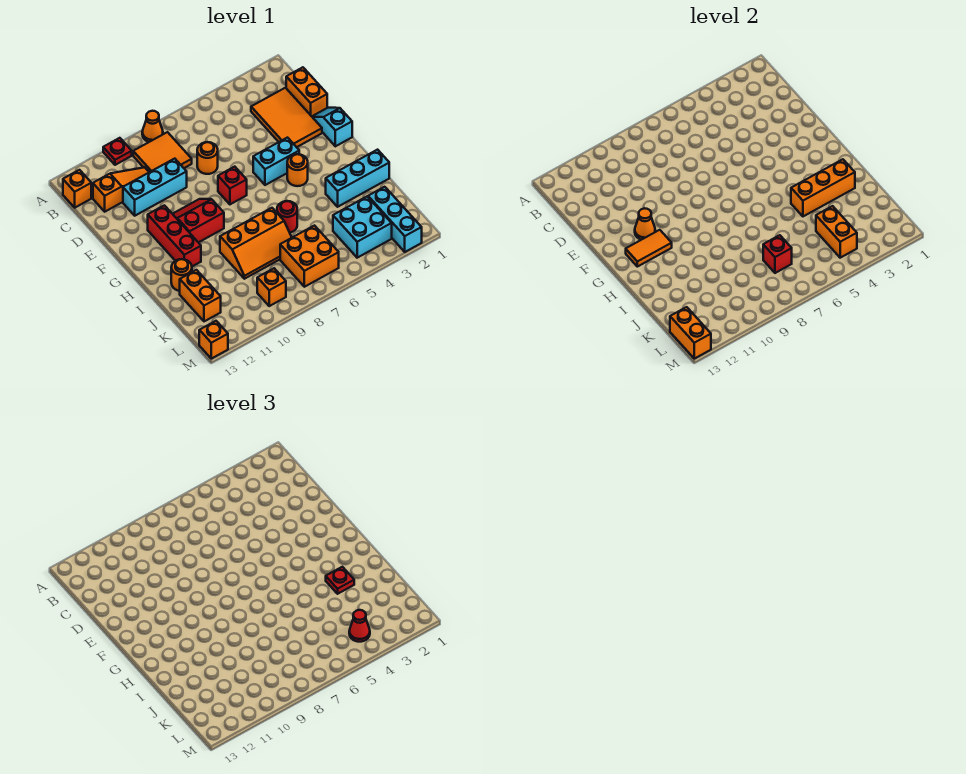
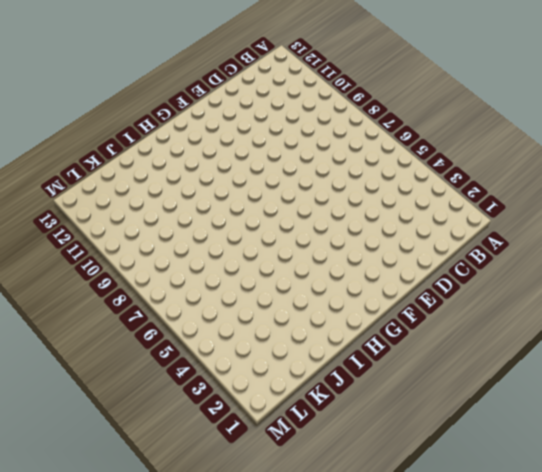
none -> orange cone A8 level 1
none -> red plate A10 level 1
none -> orange tile B8:C9 level 1
none -> orange brick B13 level 1

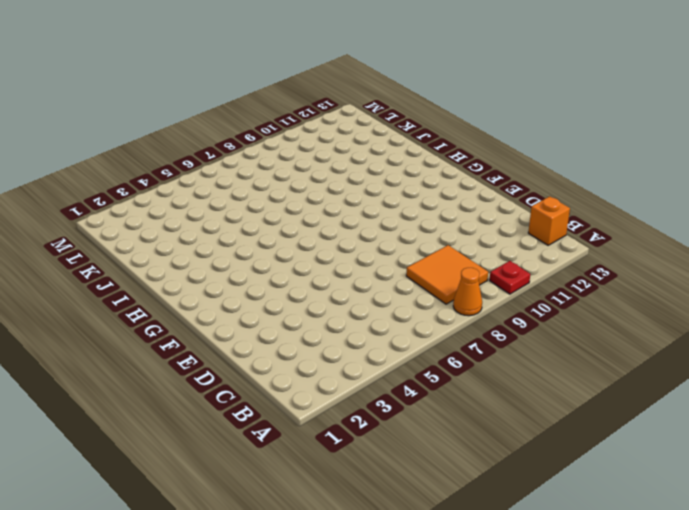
none -> orange brick C1:D1 level 1
none -> orange tile C2:E3 level 1
none -> orange slope C10:C12 level 1 top 12
none -> orange round brick D7 level 1

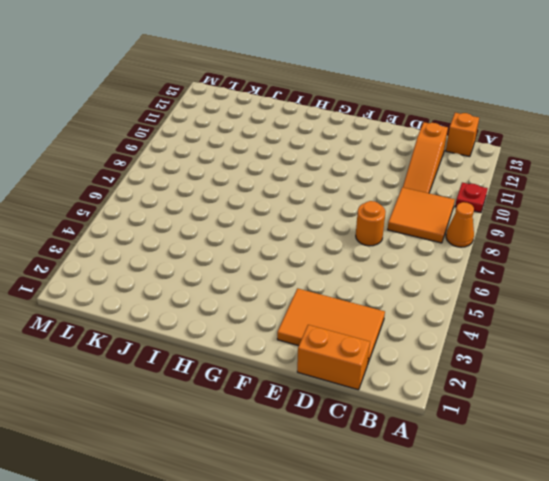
none -> cyan brick D9:D11 level 1
none -> cyan slope E1:F1 level 1 top F
none -> cyan brick F4:F5 level 1
none -> red brick F7 level 1

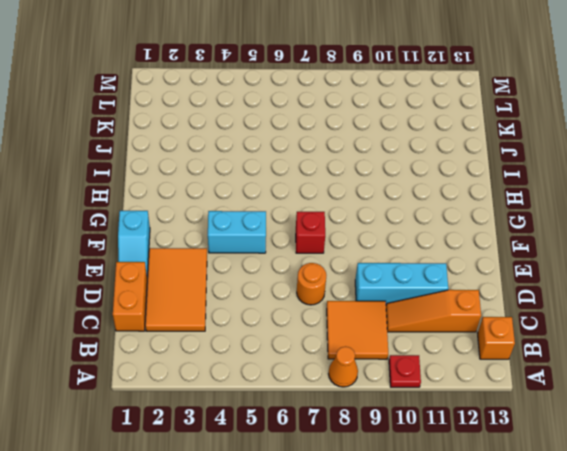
none -> red slope F9:G10 level 1 top G
none -> red brick F11:H11 level 1
none -> orange round brick G4 level 1
none -> cyan brick I1:I3 level 1

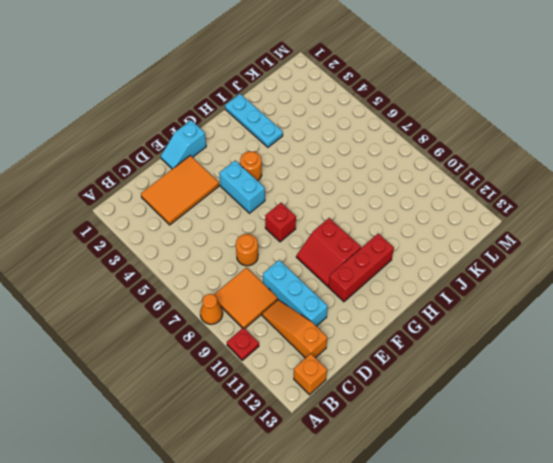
cyan plate I1:I3 level 1 -> cyan brick I1:I3 level 1
none -> orange brick C1:D1 level 1
none -> red round brick I6 level 1
none -> orange slope I7:J9 level 1 top I
none -> orange round brick I12 level 1

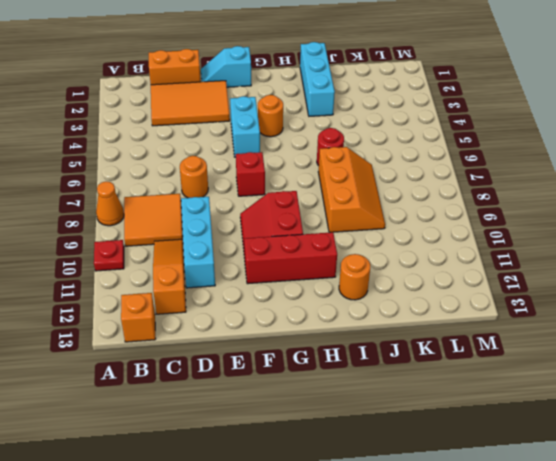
none -> orange brick J12:K12 level 1
none -> cyan brick K2:M2 level 1
none -> cyan brick K3:L4 level 1
none -> orange brick K6:L7 level 1

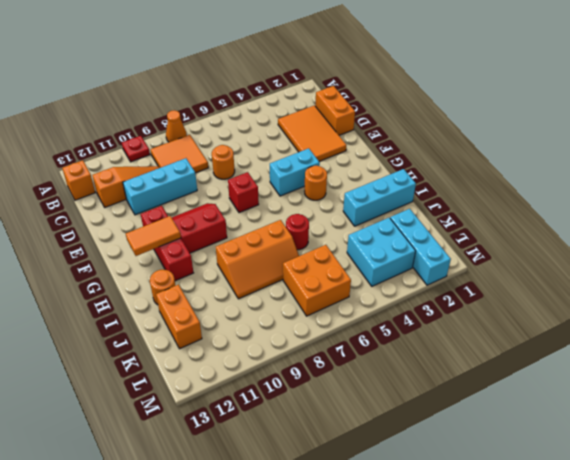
none -> cyan slope E1:F1 level 1 top F
none -> orange brick L9 level 1
none -> orange brick M13 level 1
none -> orange cone F11 level 2

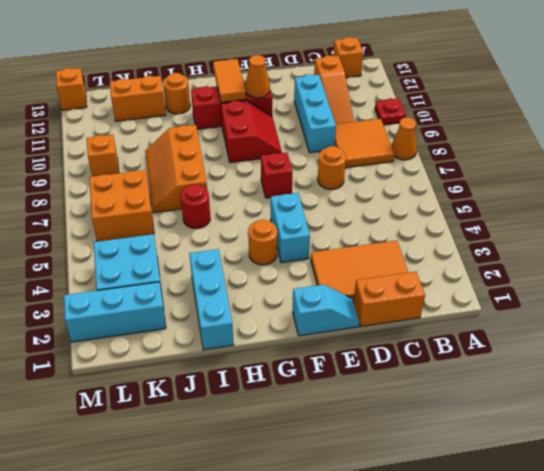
none -> orange brick I2:I4 level 2
none -> orange brick K4:L4 level 2
none -> red brick K7 level 2
none -> orange brick L13:M13 level 2

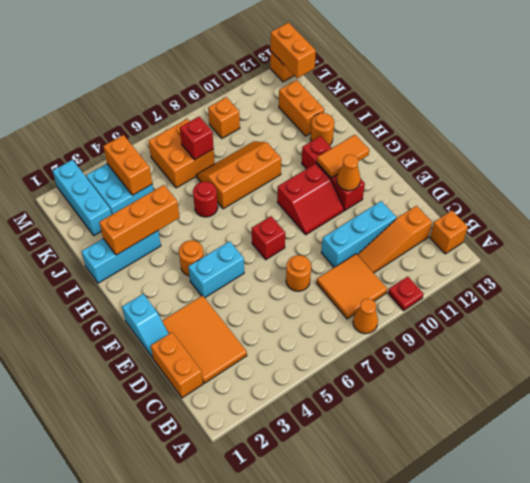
none -> red plate I3 level 3
none -> red cone L4 level 3

